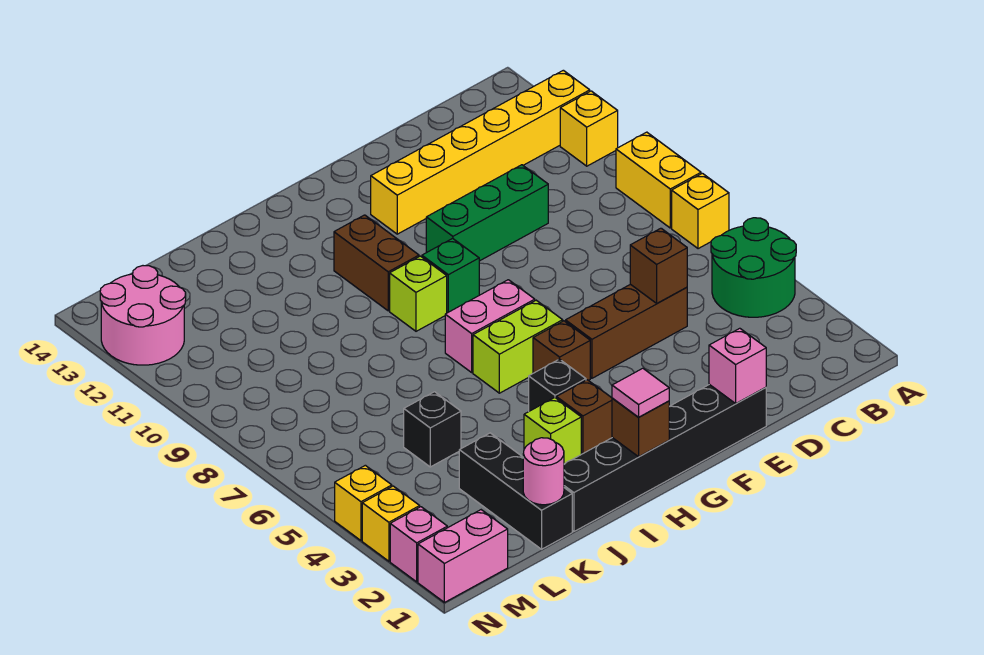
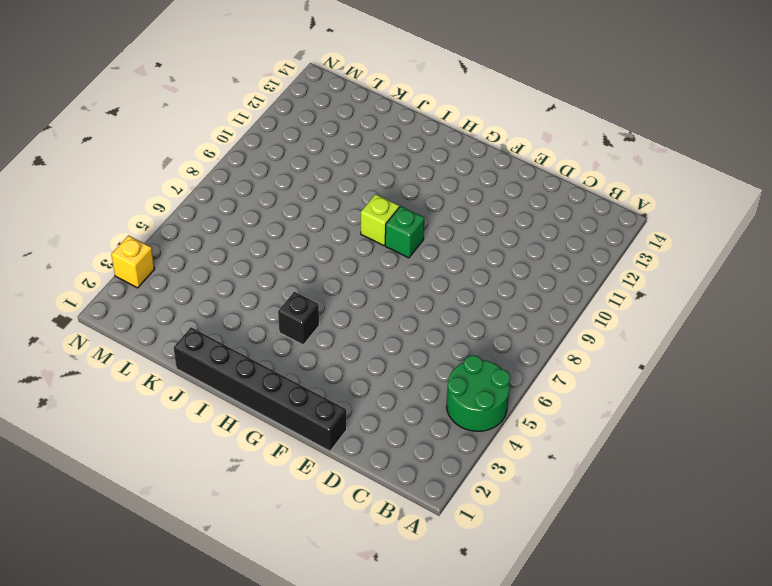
none -> yellow brick A7 level 1
none -> yellow brick A8:A9 level 1
none -> yellow brick A11 level 1

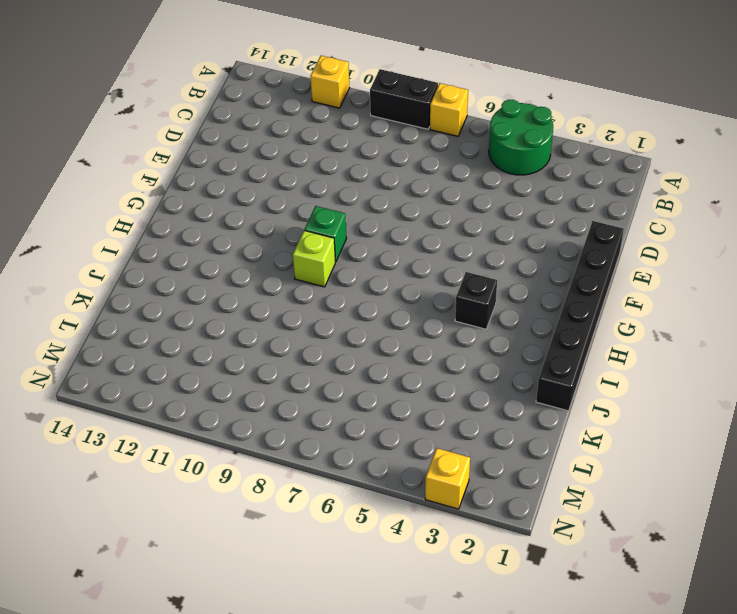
black brick A8:A9 level 1 -> yellow brick A8:A9 level 1
none -> yellow brick A12:F12 level 1
none -> brown brick D5:F5 level 1
none -> green brick D10:F10 level 1

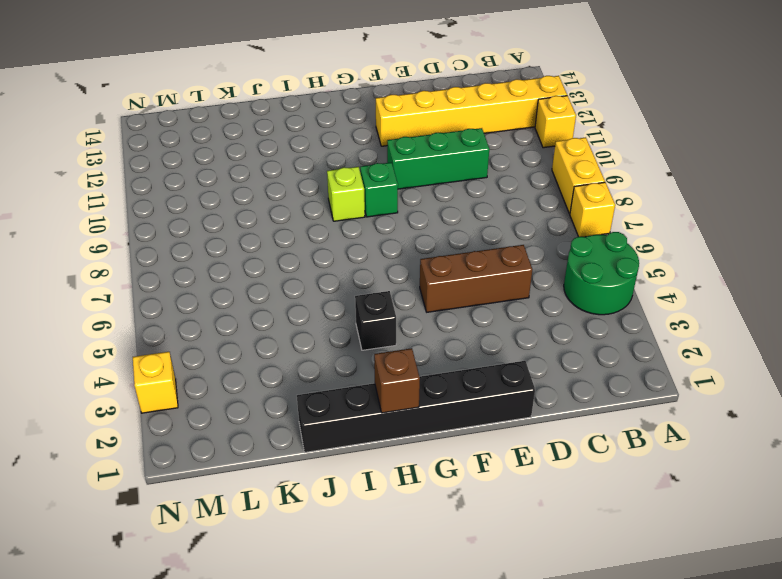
none -> brown brick G5 level 1
none -> lime brick G6:H6 level 1
none -> pink brick G7:H7 level 1

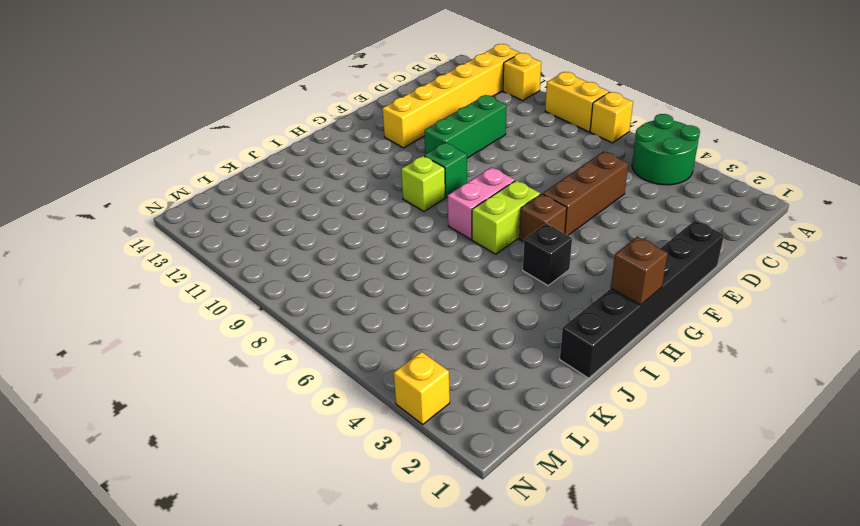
none -> brown brick H3 level 1
none -> brown brick H10:H11 level 1
none -> lime brick I3 level 1

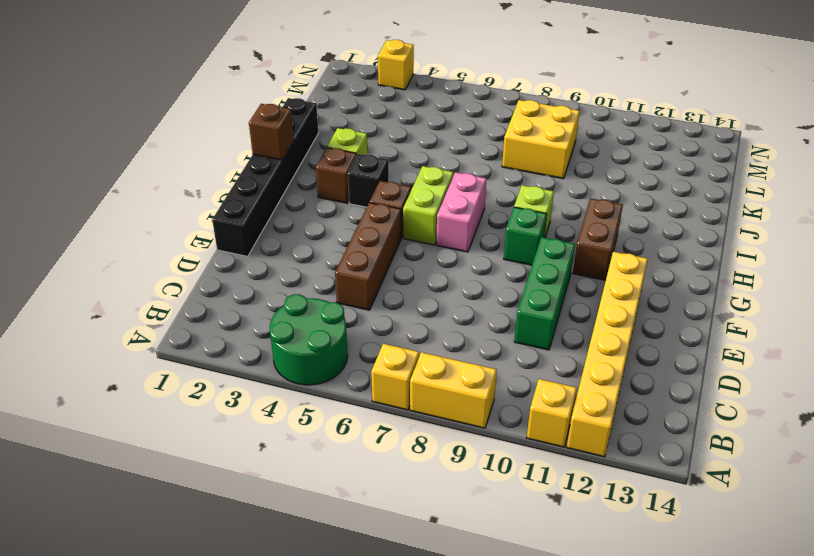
brown brick G11:H11 level 1 -> brown brick H10:H11 level 1
yellow brick K8:L9 level 1 -> none
none -> black brick K1:K3 level 1
none -> black brick K5 level 1
none -> pink brick M1:N1 level 1

